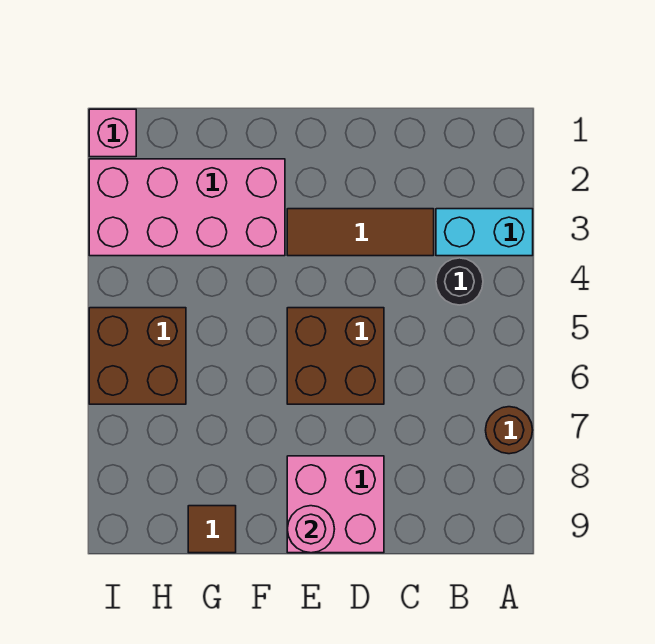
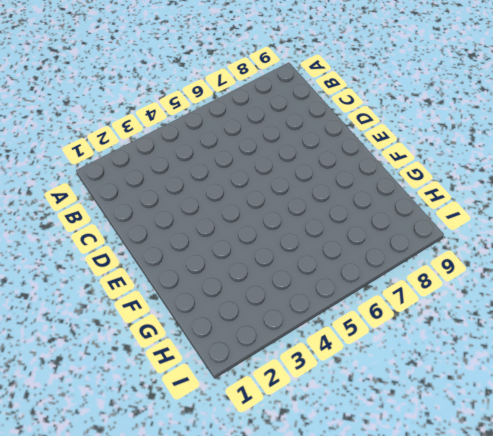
none -> cyan brick A3:B3 level 1
none -> brown round brick A7 level 1

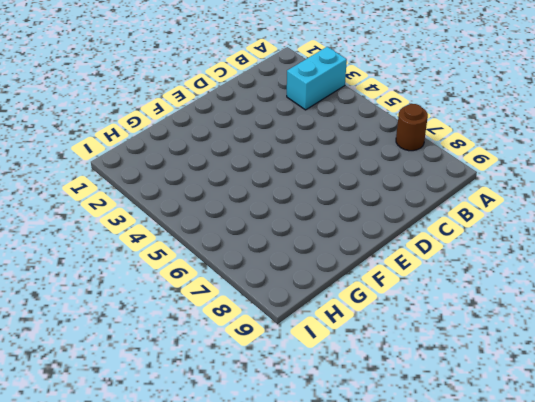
none -> black round brick B4 level 1
none -> brown tile C3:E3 level 1

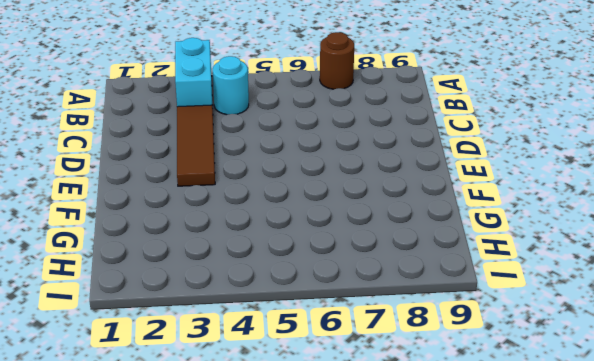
cyan round brick B4 level 1 -> black round brick B4 level 1
none -> brown brick D5:E6 level 1
none -> pink brick D8:E9 level 1

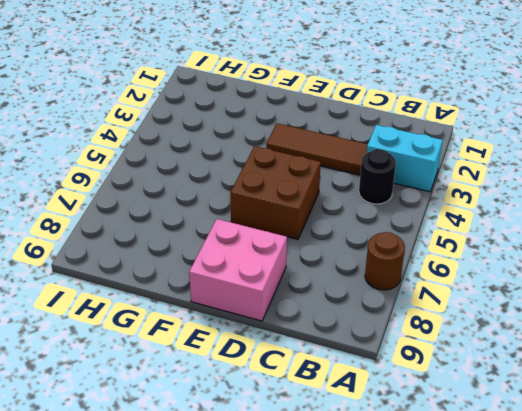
none -> pink brick F2:I3 level 1
none -> brown tile G9 level 1

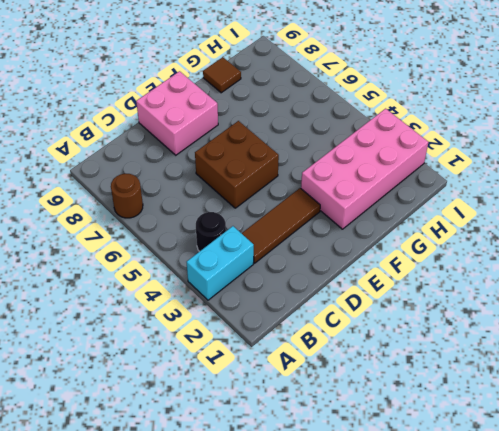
none -> brown brick H5:I6 level 1
none -> pink brick I1 level 1

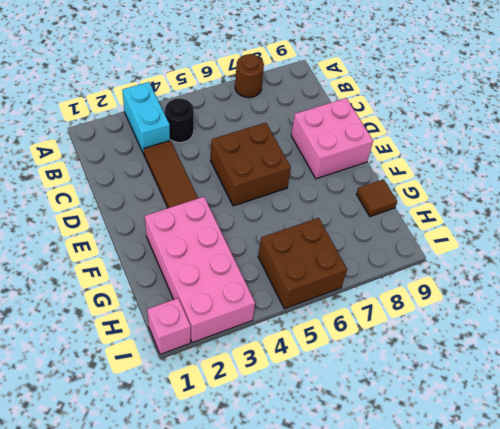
none -> pink round brick E9 level 2

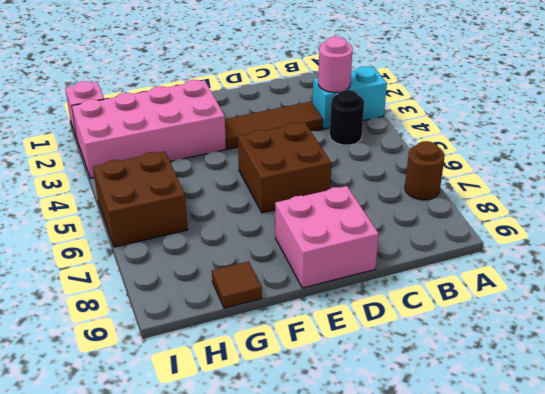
pink round brick B3 level 2 -> pink round brick E9 level 2

